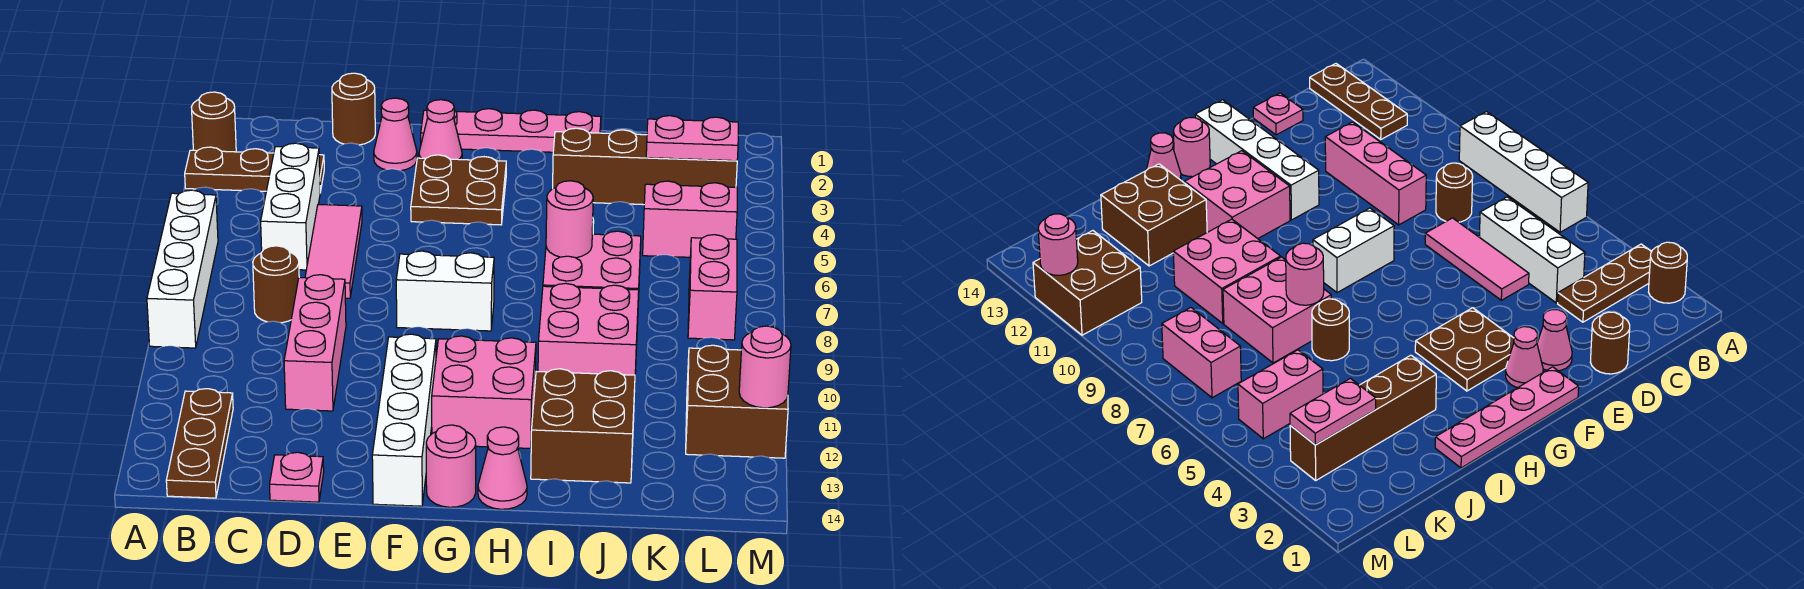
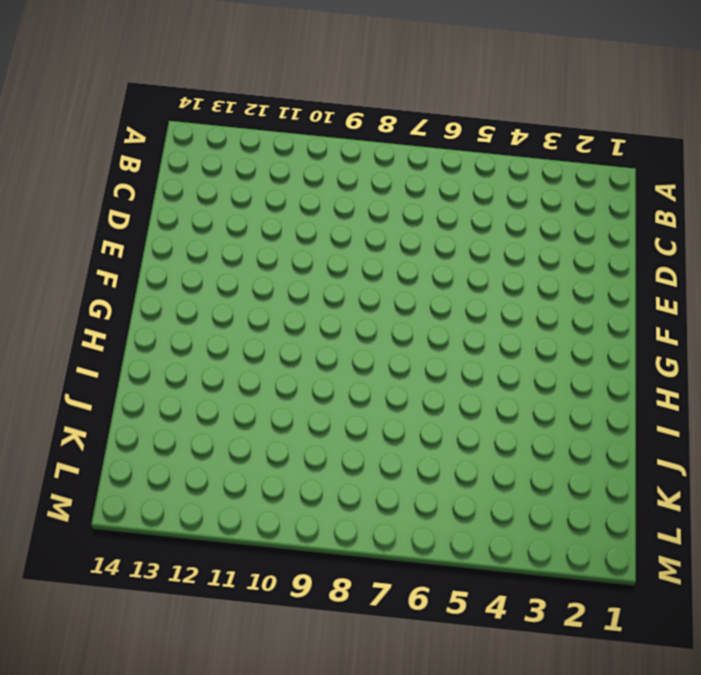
none -> brown round brick A2 level 1
none -> brown plate A3:C3 level 1
none -> white brick A6:A9 level 1
none -> brown plate B12:B14 level 1

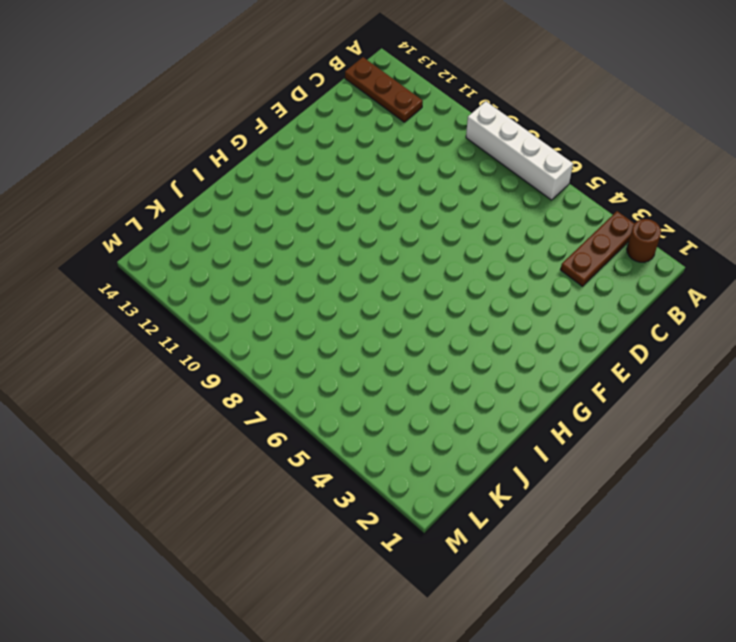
none -> white brick C4:C6 level 1
none -> brown round brick C8 level 1
none -> brown round brick D1 level 1
none -> pink tile D5:D7 level 1

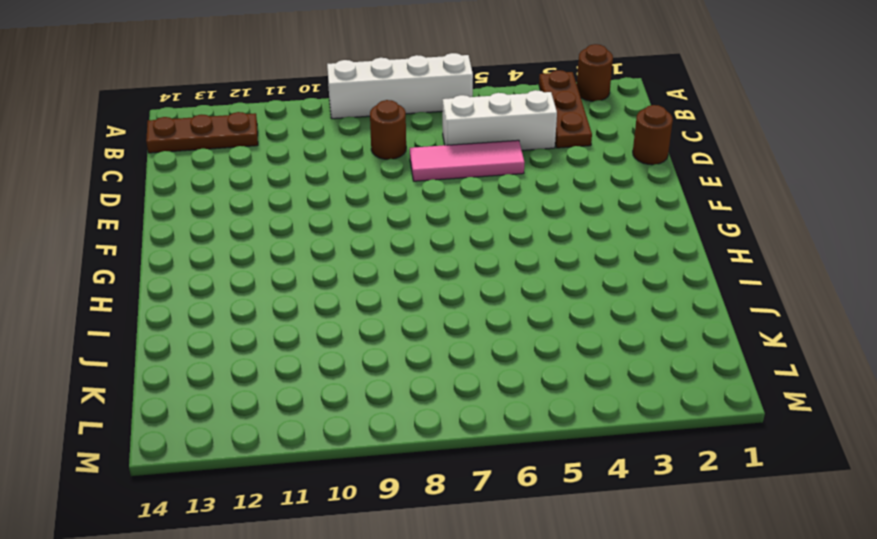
none -> pink brick D9:D11 level 1
none -> pink plate D14 level 1
none -> pink cone E2 level 1
none -> pink plate F1:I1 level 1

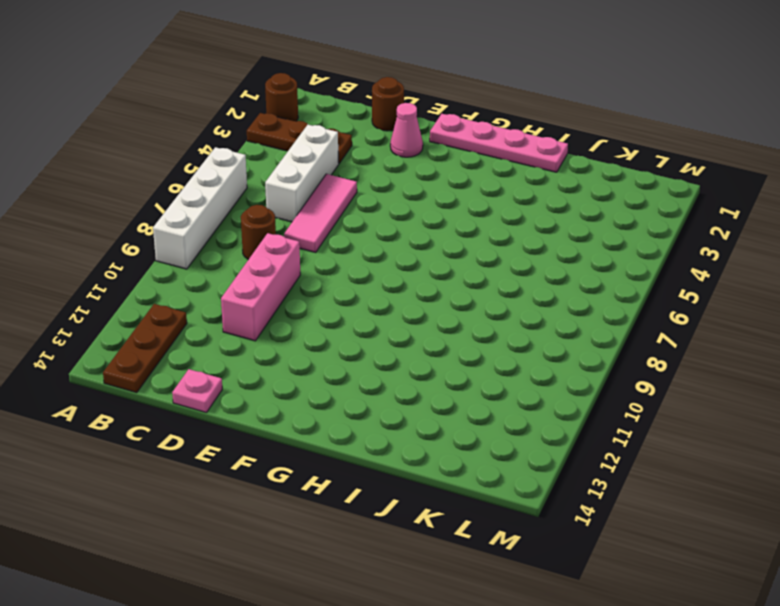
none -> pink cone F2 level 1
none -> brown plate F3:G4 level 1
none -> white brick F8:G8 level 1
none -> white brick F11:F14 level 1

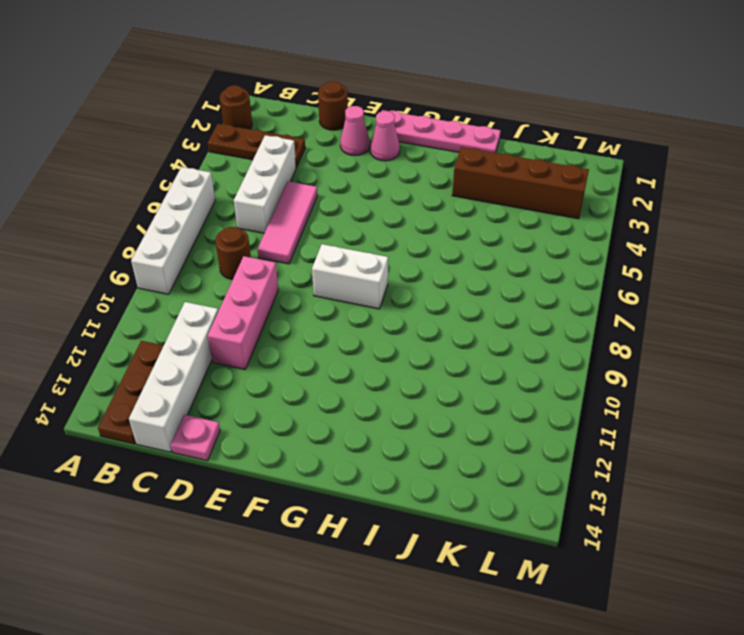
white brick C11:C14 level 1 -> white brick F11:F14 level 1
none -> brown plate F3:G4 level 1
none -> pink brick G11:H12 level 1
none -> pink round brick G14 level 1
none -> pink cone H14 level 1

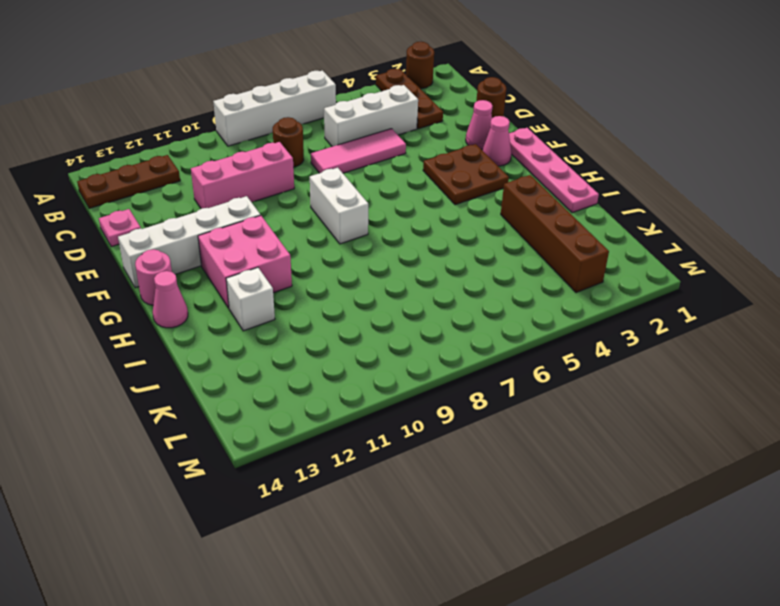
white brick I12 level 1 -> brown brick I12:J13 level 1
none -> brown round brick I6 level 1
none -> pink brick I7:J8 level 1
none -> pink brick I9:J10 level 1
none -> pink brick K5:L5 level 1

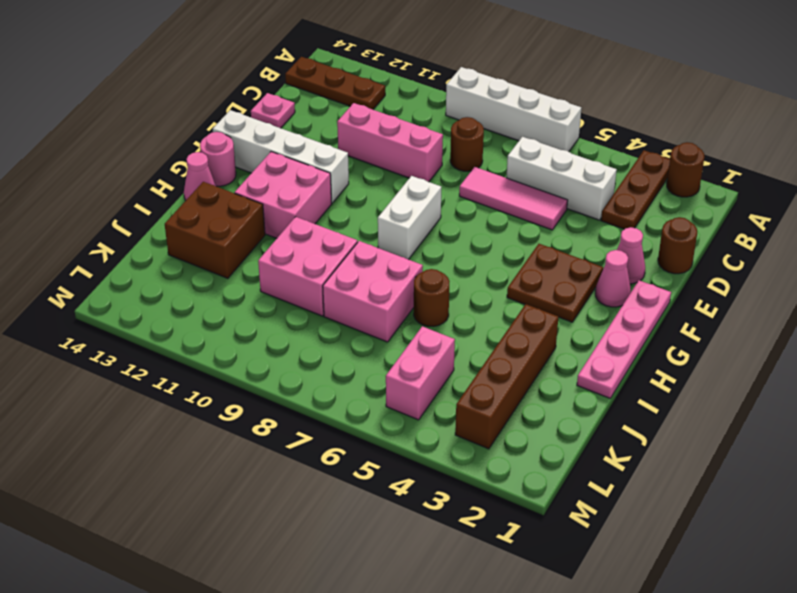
none -> pink brick L7:L8 level 1
none -> brown brick L11:M12 level 1
none -> pink round brick I7 level 2
none -> pink plate K3:L3 level 2

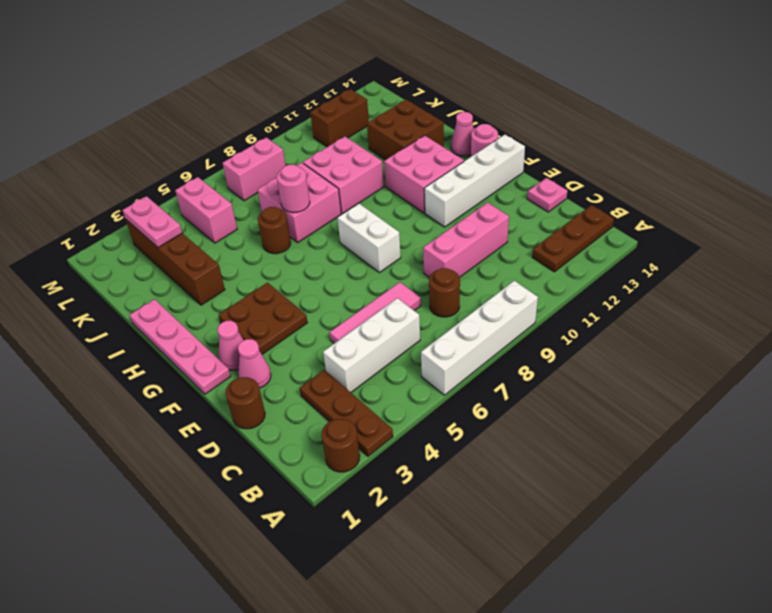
brown brick L11:L12 level 1 -> brown brick L11:M12 level 1
none -> pink round brick M12 level 2

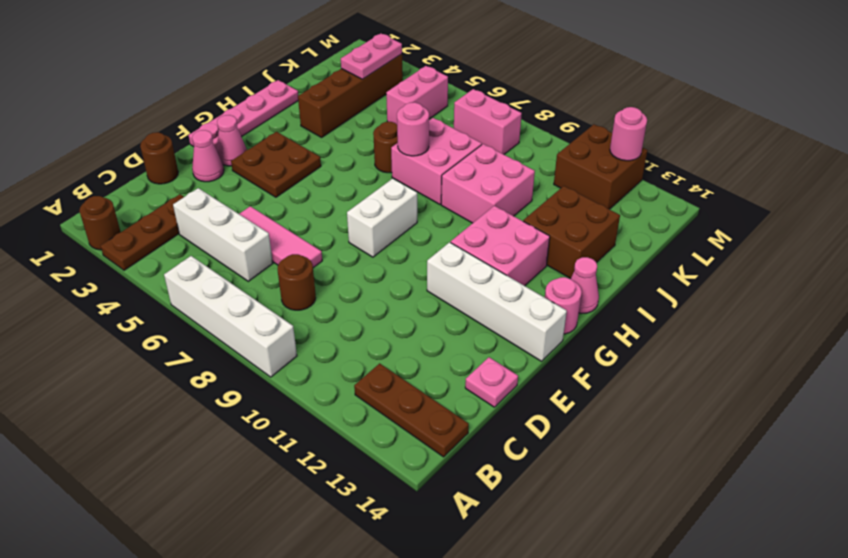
none -> pink brick D9:D11 level 1

